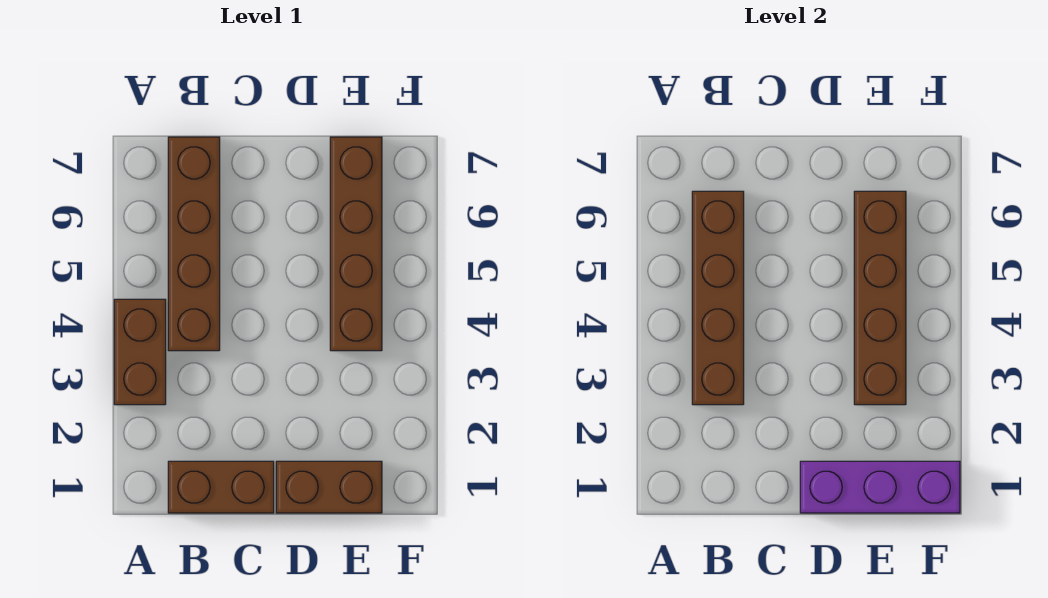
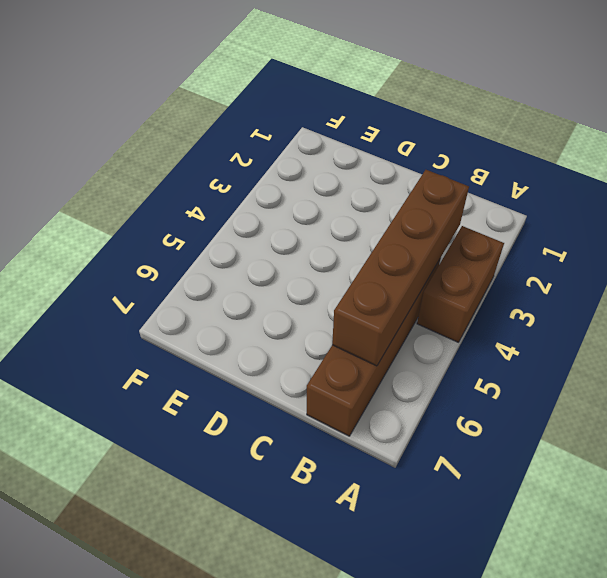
none -> brown brick B1:C1 level 1
none -> brown brick D1:E1 level 1

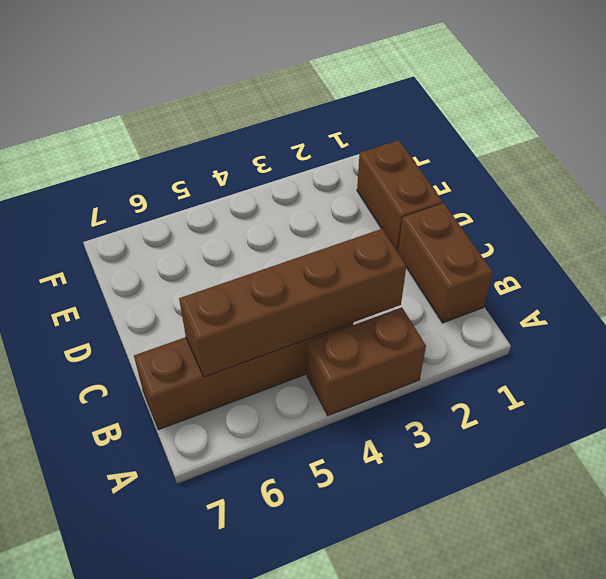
none -> brown brick E4:E7 level 1
none -> purple brick D1:F1 level 2

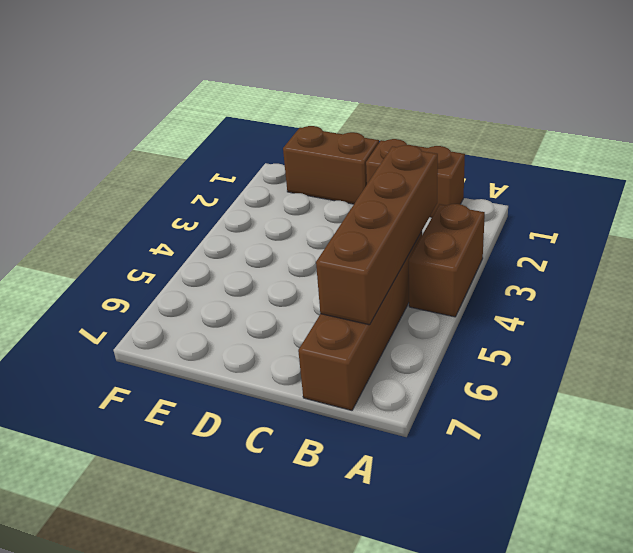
none -> brown brick E4:E7 level 1
none -> purple brick D1:F1 level 2

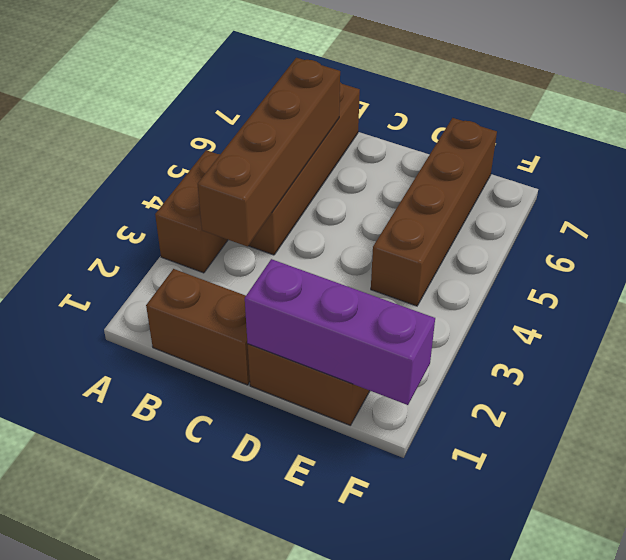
none -> brown brick E3:E6 level 2

